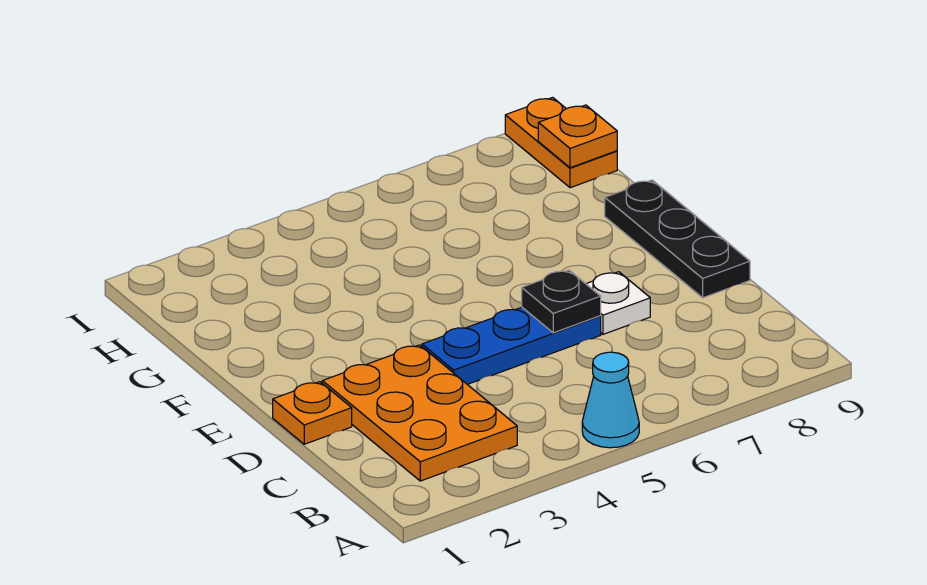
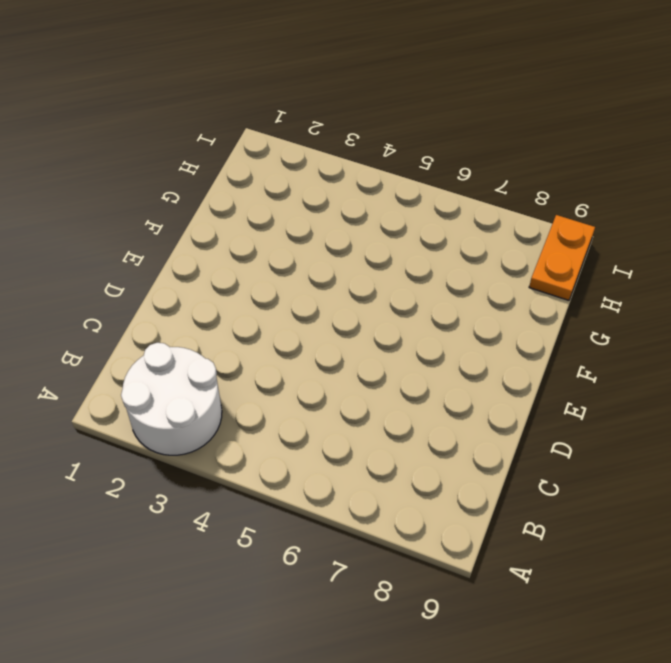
white round brick A2:B3 level 1 -> orange plate B2:D3 level 1
none -> cyan cone A5 level 1
none -> orange plate D1 level 1

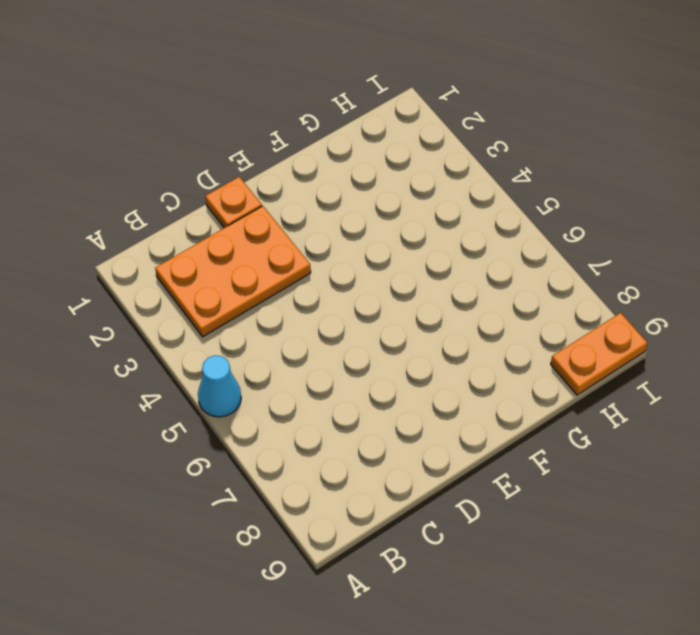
none -> blue plate D4:D6 level 1
none -> white plate D7 level 1

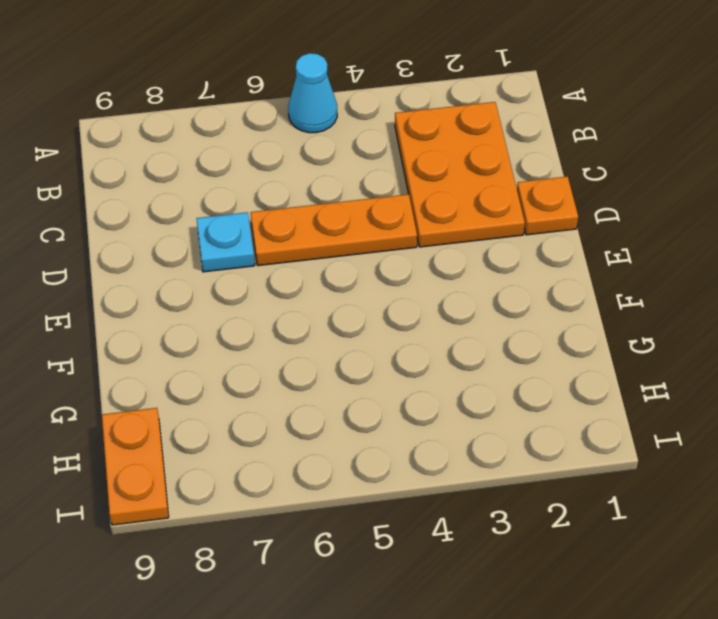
orange plate D4:D6 level 1 -> blue plate D4:D6 level 1
cyan plate D7 level 1 -> white plate D7 level 1
none -> black plate D9:F9 level 1
none -> black plate D6 level 2

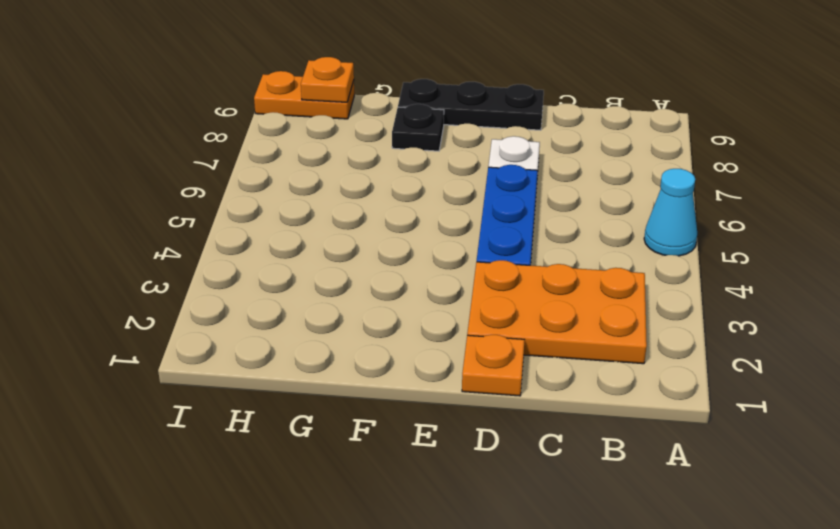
black plate F8 level 1 -> black plate D6 level 2

